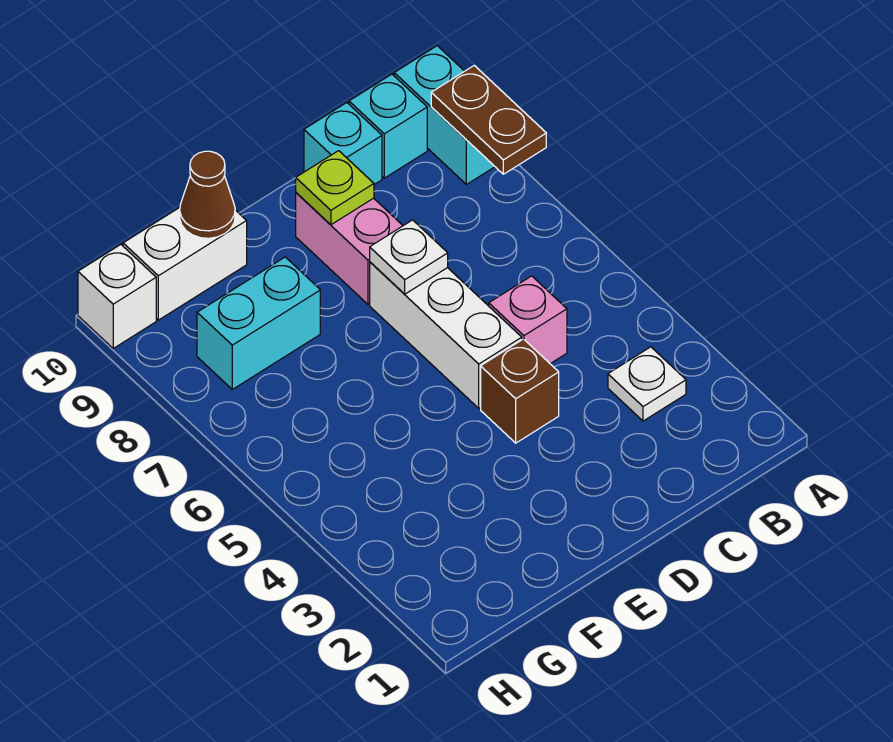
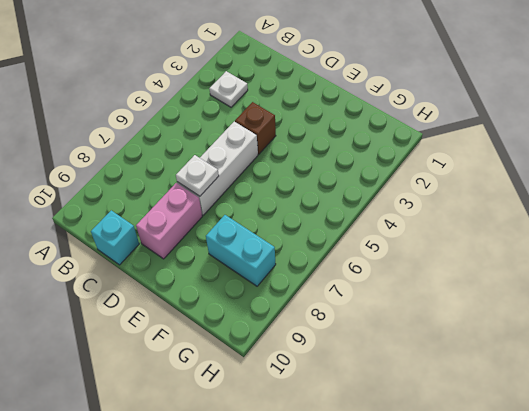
none -> cyan brick A9:A10 level 1
none -> cyan brick B10 level 1
none -> pink brick C5 level 1

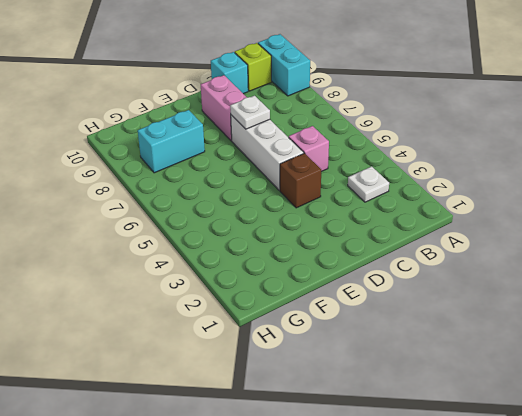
lime brick B10 level 1 -> cyan brick B10 level 1
none -> white brick F10:G10 level 1
none -> white brick H10 level 1
none -> brown plate A8:A9 level 2

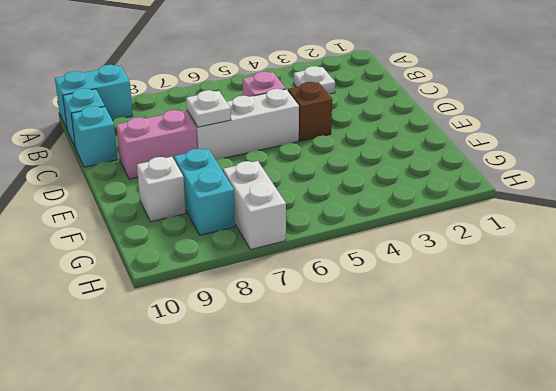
white brick F9 level 1 -> white brick H10 level 1
white brick G7:H7 level 1 -> white brick F10:G10 level 1
none -> brown plate A8:A9 level 2
none -> lime plate D9 level 2
none -> brown cone F10 level 2

